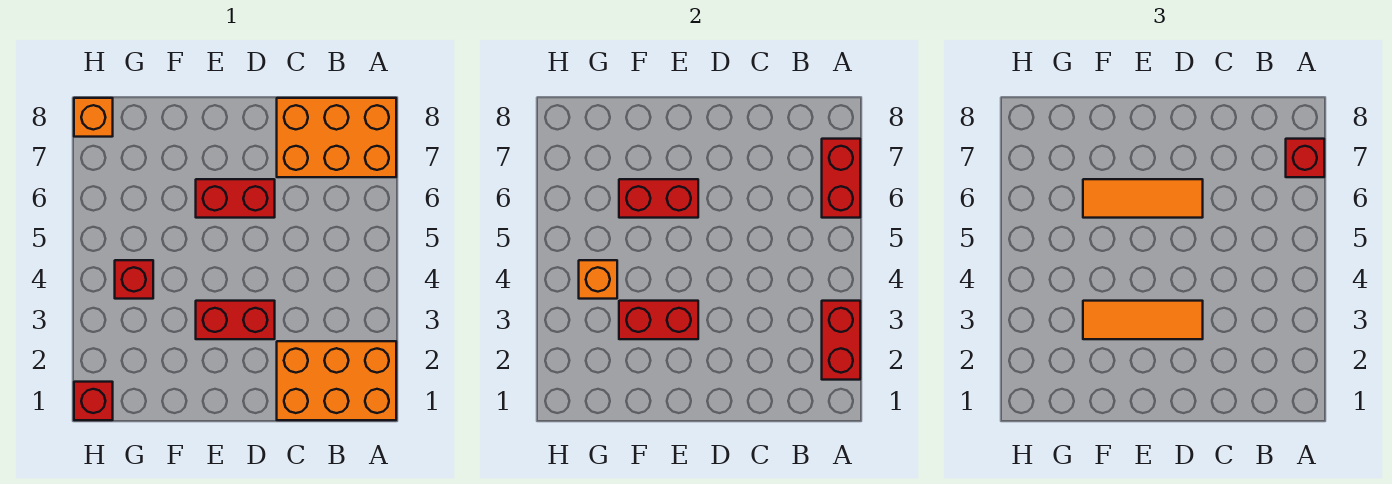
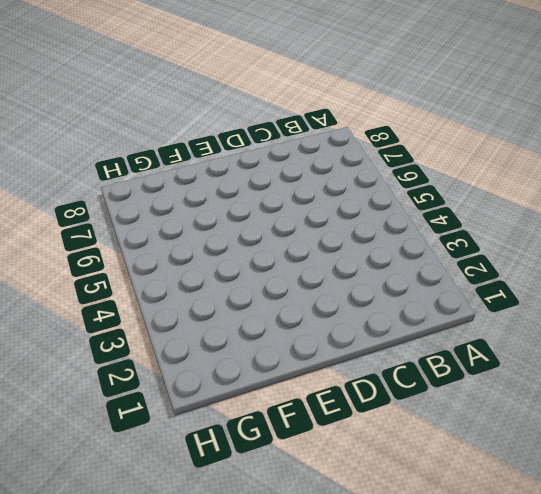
none -> orange brick A1:C2 level 1
none -> orange brick A7:C8 level 1
none -> red brick D3:E3 level 1

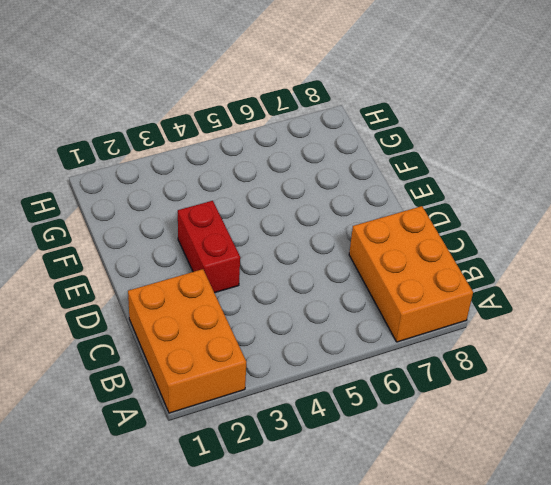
none -> red brick D6:E6 level 1
none -> red brick G4 level 1
none -> red brick H1 level 1

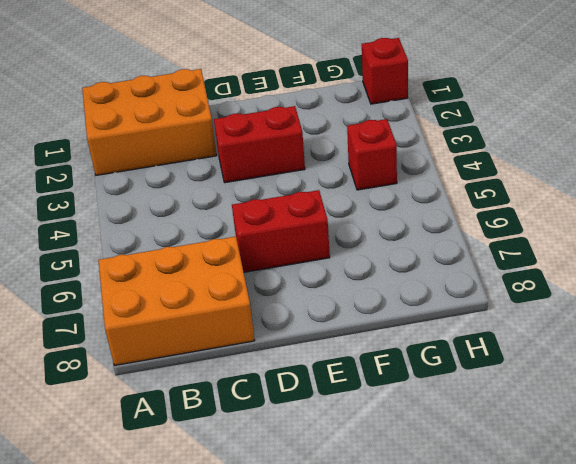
none -> orange brick H8 level 1
none -> red brick A2:A3 level 2
none -> red brick A6:A7 level 2

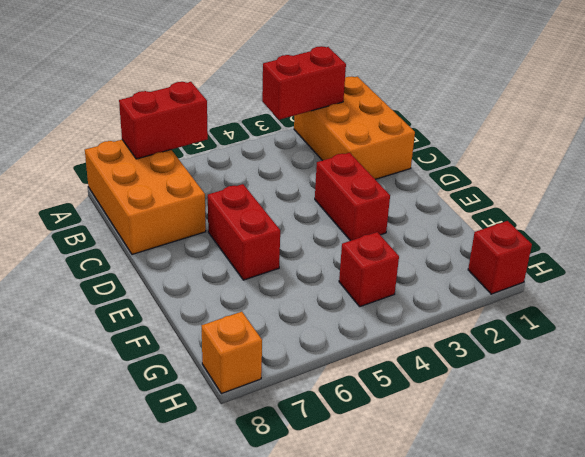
none -> red brick E3:F3 level 2
none -> red brick E6:F6 level 2
none -> orange brick G4 level 2

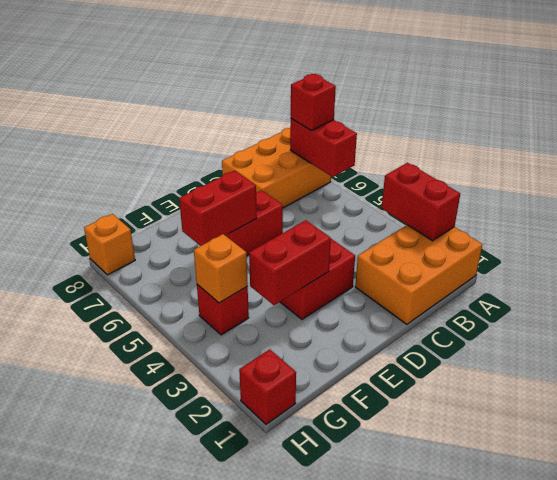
none -> orange tile D3:F3 level 3
none -> orange tile D6:F6 level 3

